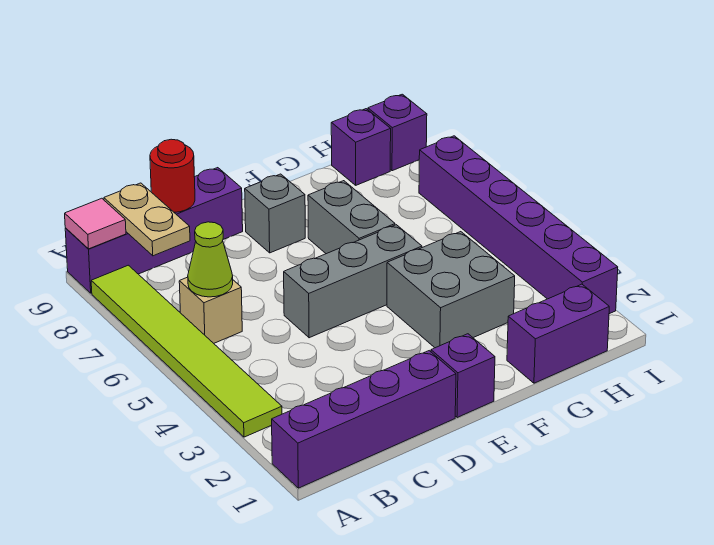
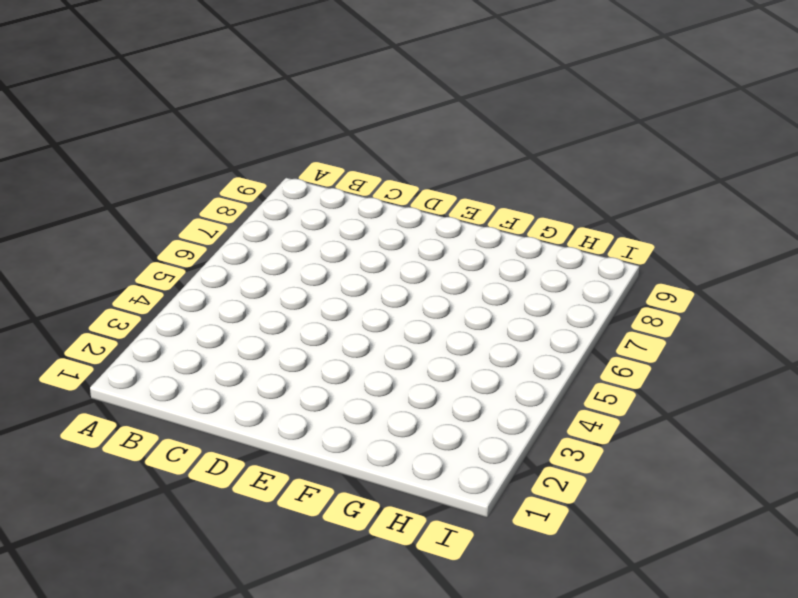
none -> purple brick A1:D1 level 1
none -> lime tile A3:A8 level 1
none -> purple brick A9:D9 level 1

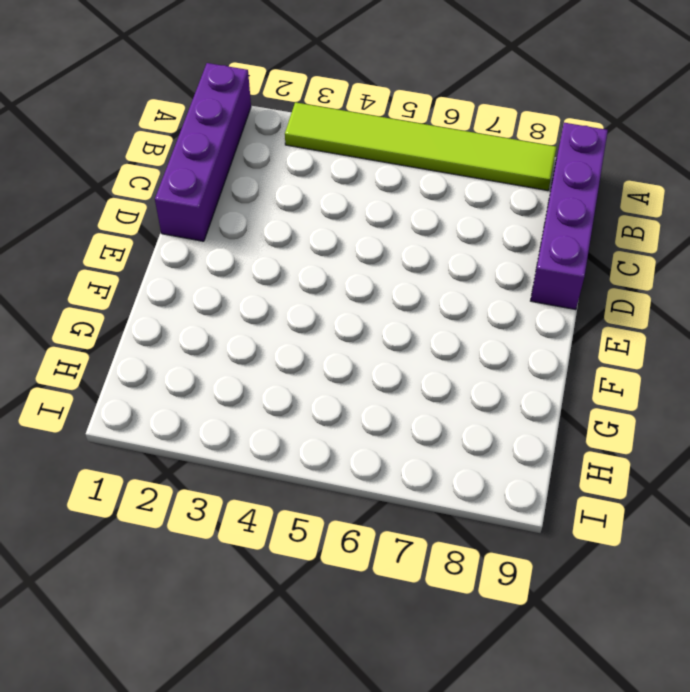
none -> tan brick B6 level 1
none -> grey brick D5:F5 level 1
none -> purple brick E1 level 1

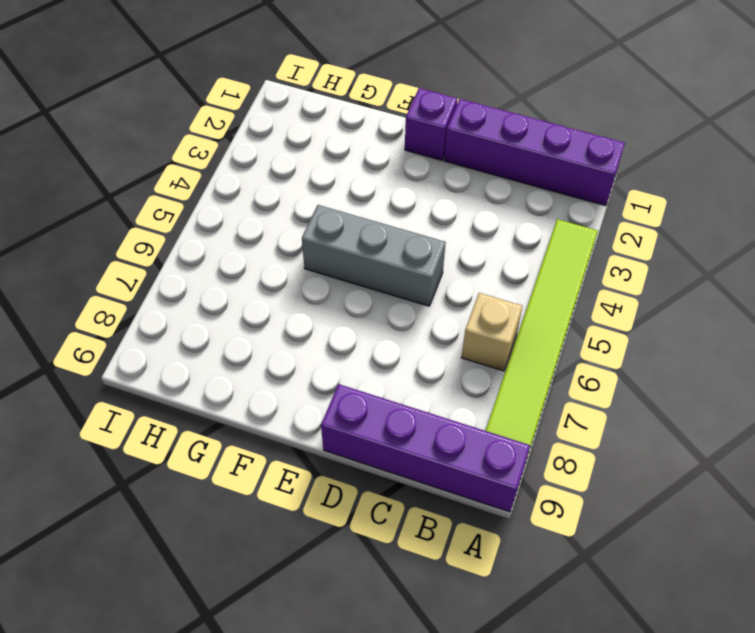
none -> grey brick E8 level 1
none -> grey brick F3:G4 level 1
none -> grey brick F6:F7 level 1

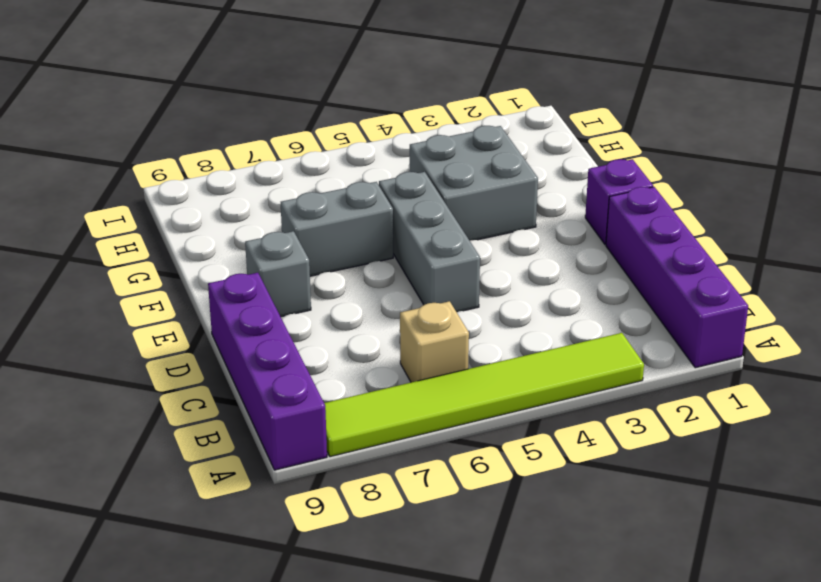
none -> purple brick G1:H1 level 1
none -> purple brick H9 level 1
none -> purple brick I2:I7 level 1

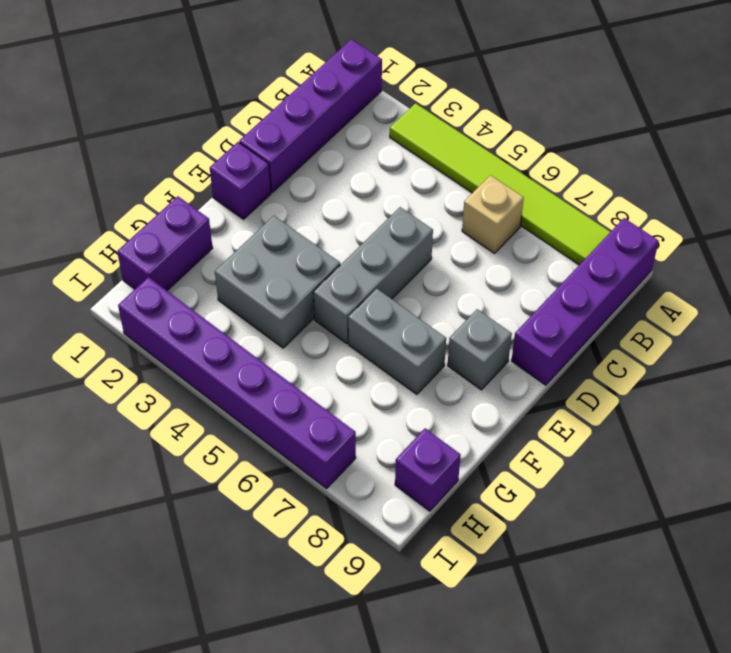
none -> purple brick I9 level 1
none -> pink tile A9 level 2
none -> lime cone B6 level 2

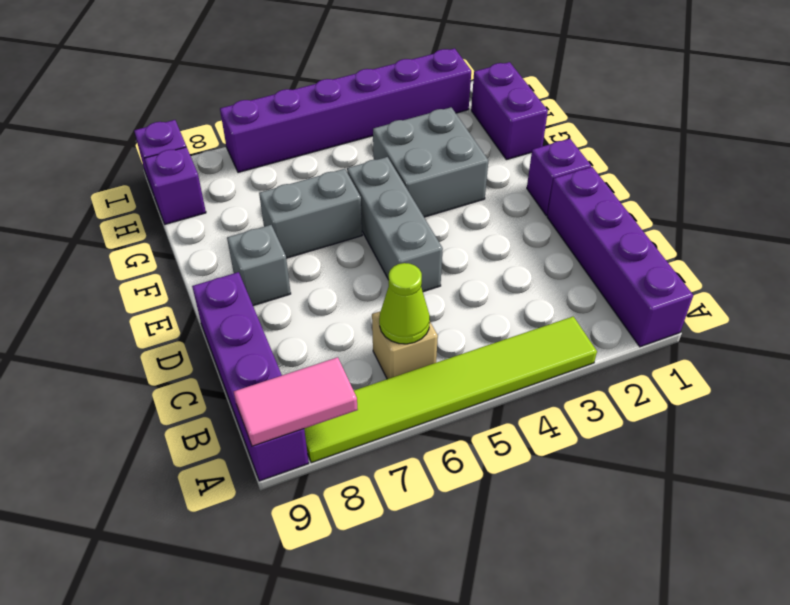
pink tile A8:A9 level 2 -> pink tile A9 level 2
none -> tan plate B8:B9 level 2
none -> red round brick C9 level 2

